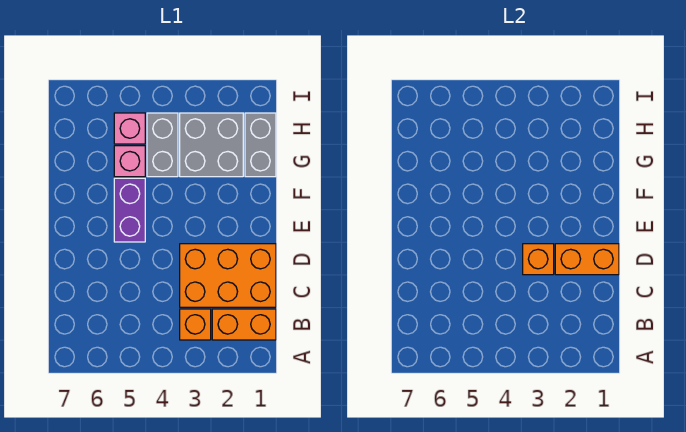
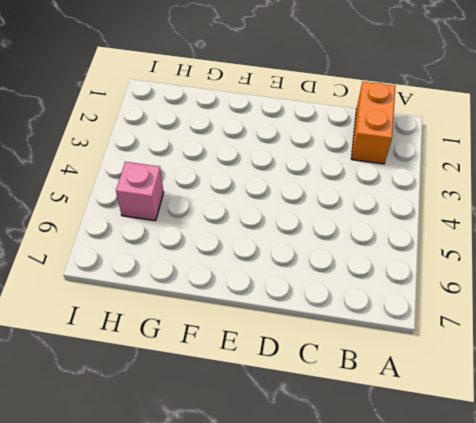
none -> orange brick B3 level 1
none -> orange brick C1:D3 level 1

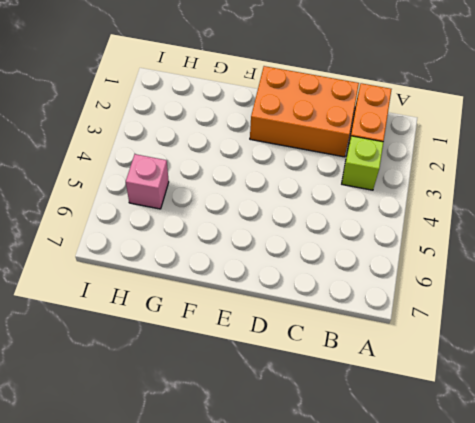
lime brick B3 level 1 -> orange brick B3 level 1
orange brick C1:E2 level 1 -> orange brick C1:D3 level 1
none -> purple brick E5:F5 level 1
none -> grey brick G1:H1 level 1

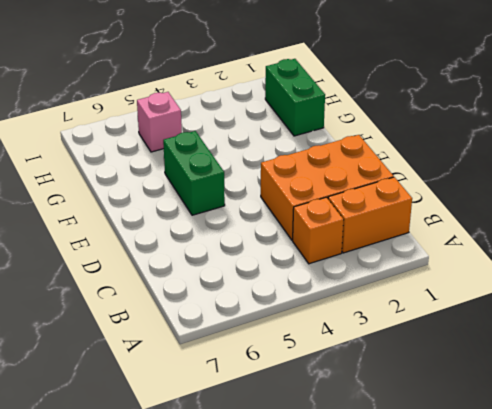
green brick E5:F5 level 1 -> purple brick E5:F5 level 1
green brick G1:H1 level 1 -> grey brick G1:H1 level 1
none -> grey brick G2:H3 level 1
none -> grey brick G4:H4 level 1

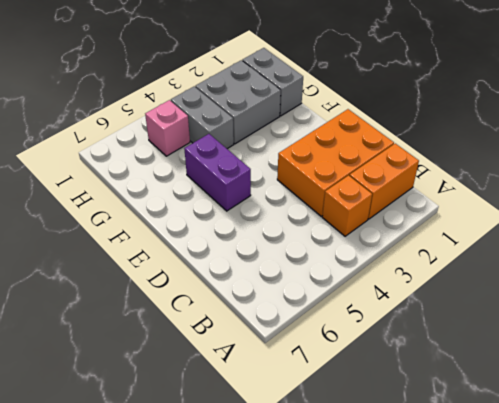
none -> pink brick G5 level 1
none -> orange brick D1:D2 level 2

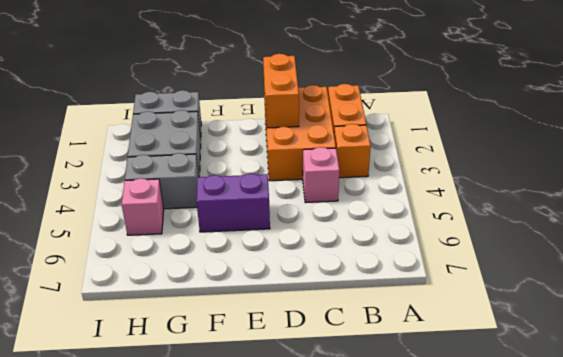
pink brick C4 level 1 -> pink brick G5 level 1
none -> orange brick D3 level 2

